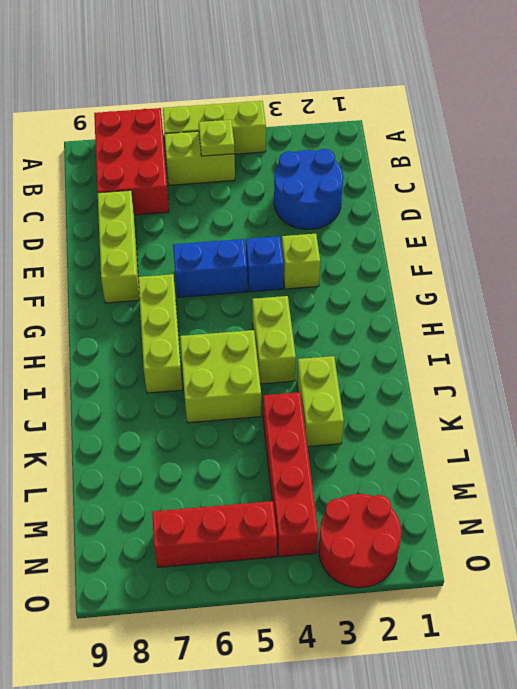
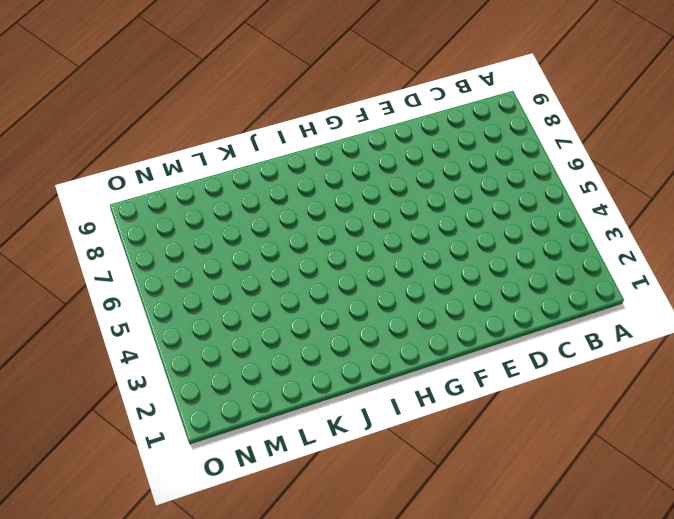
none -> lime brick A4:A6 level 1
none -> red brick A7:C8 level 1
none -> lime brick B5:B6 level 1

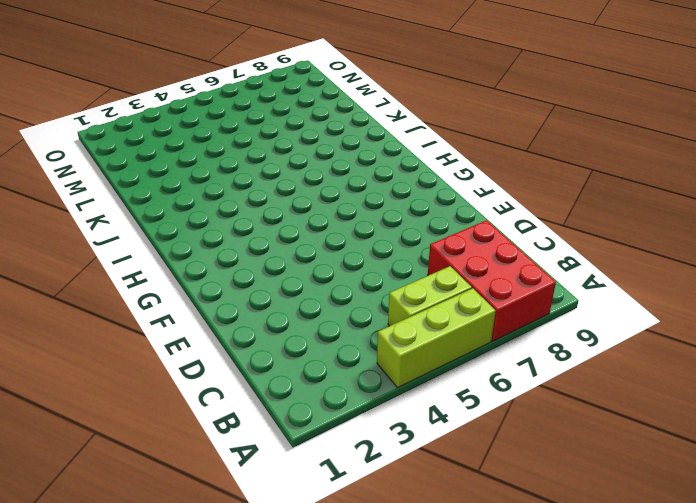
none -> blue round brick C2:D3 level 1
none -> lime brick D8:F8 level 1
none -> lime brick F3 level 1

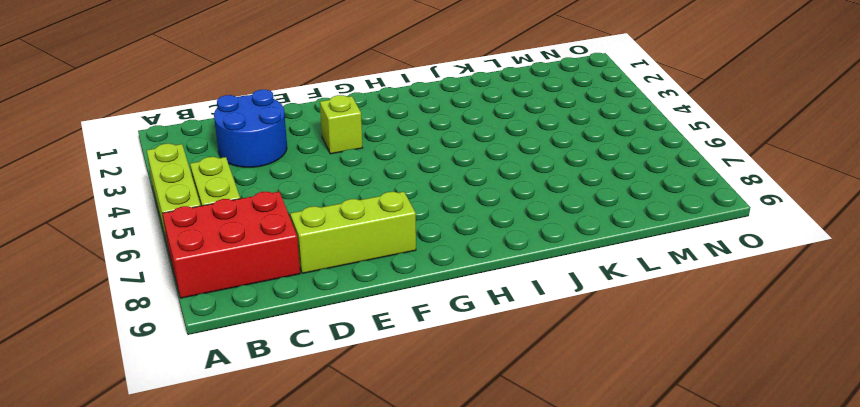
none -> blue brick F4 level 1
none -> blue brick F5:F6 level 1
none -> lime brick G7:I7 level 1

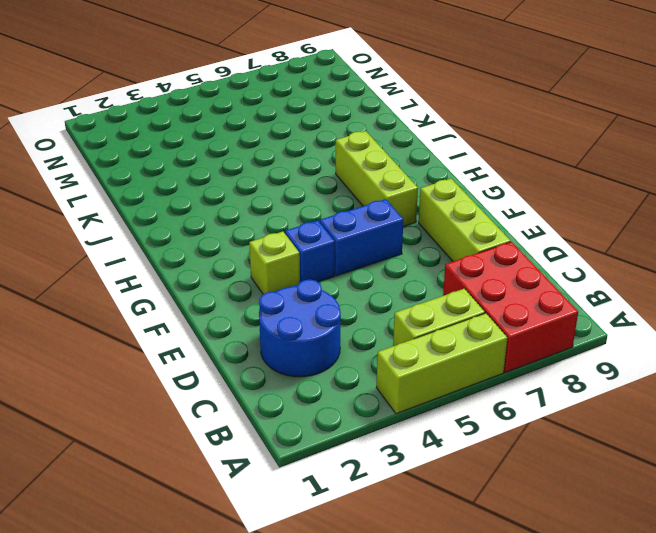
none -> lime brick H4:I4 level 1
none -> lime brick I5:J6 level 1
none -> lime brick J3:K3 level 1

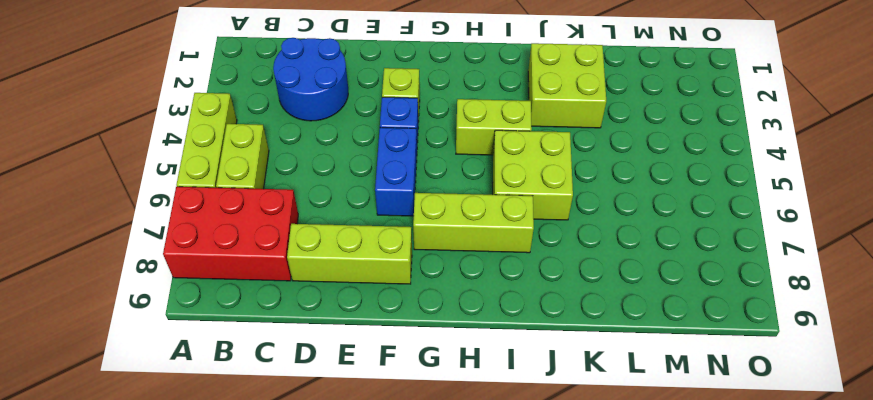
lime brick J2:K3 level 1 -> lime brick J3:K3 level 1
none -> red brick K4:N4 level 1
none -> red round brick N2:O3 level 1
none -> red brick N5:N7 level 1

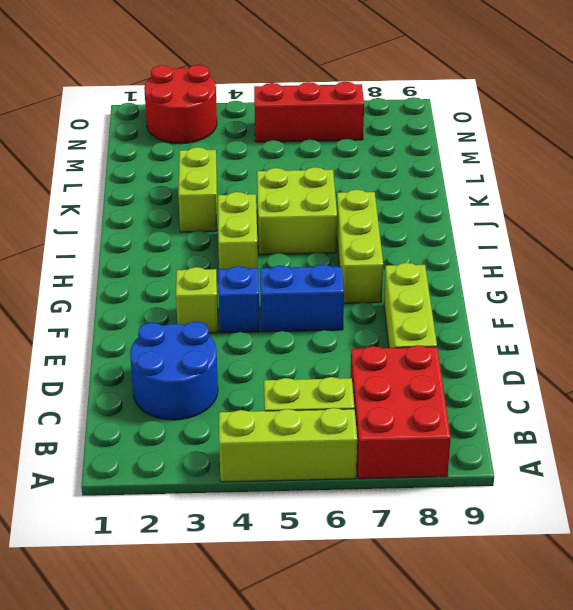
none -> red brick K4:N4 level 1
none -> lime plate B5 level 2

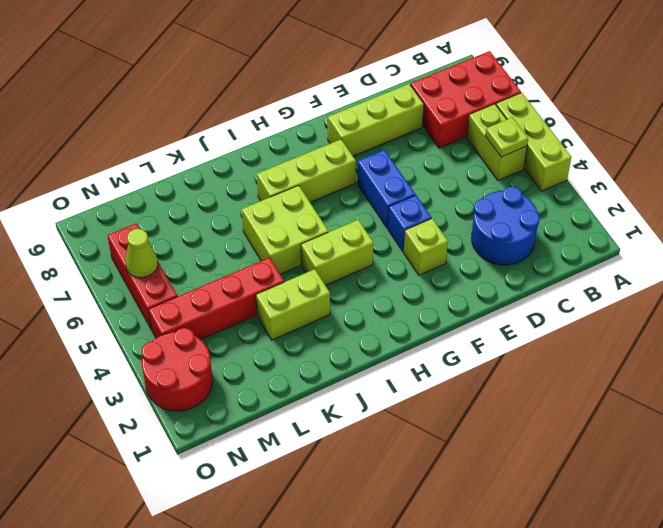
lime cone N6 level 2 -> none

